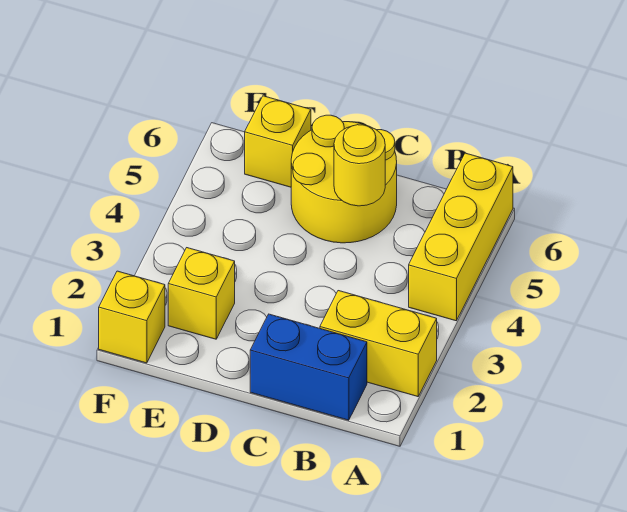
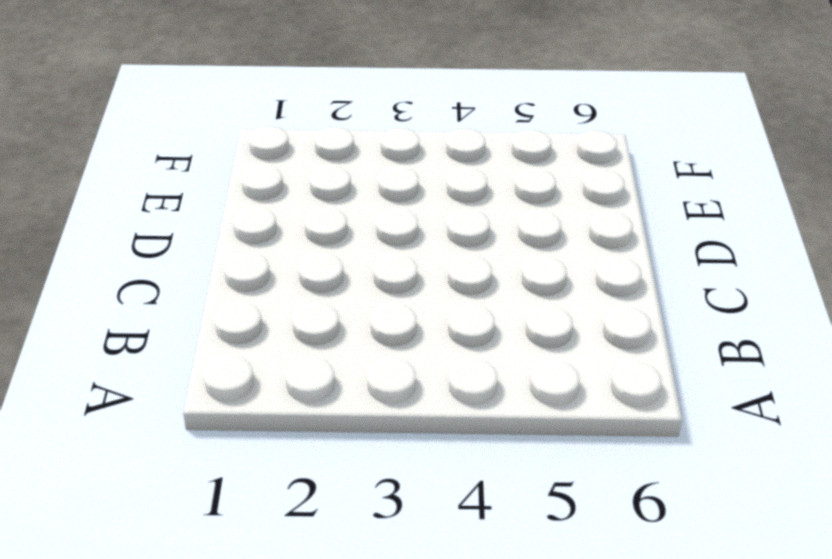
none -> yellow brick A2:B2 level 1
none -> yellow brick A4:A6 level 1

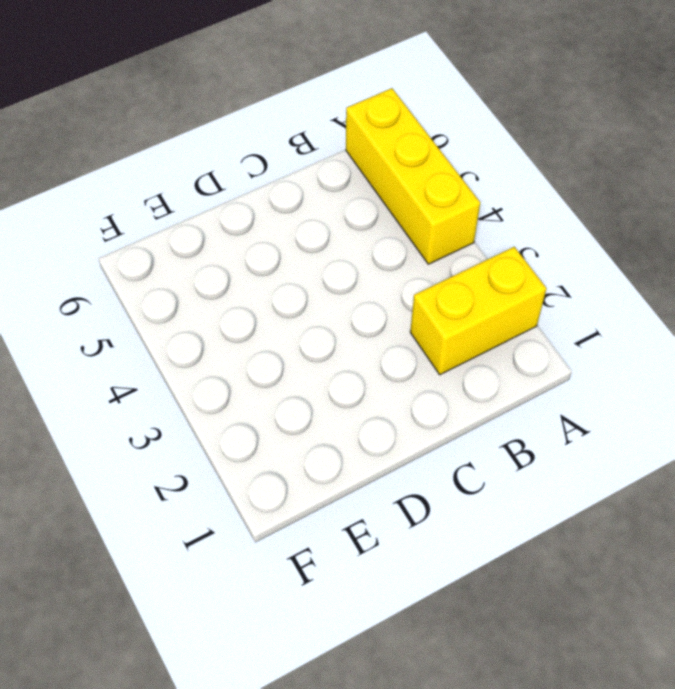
none -> blue brick B1:C1 level 1
none -> yellow round brick C5:D6 level 1

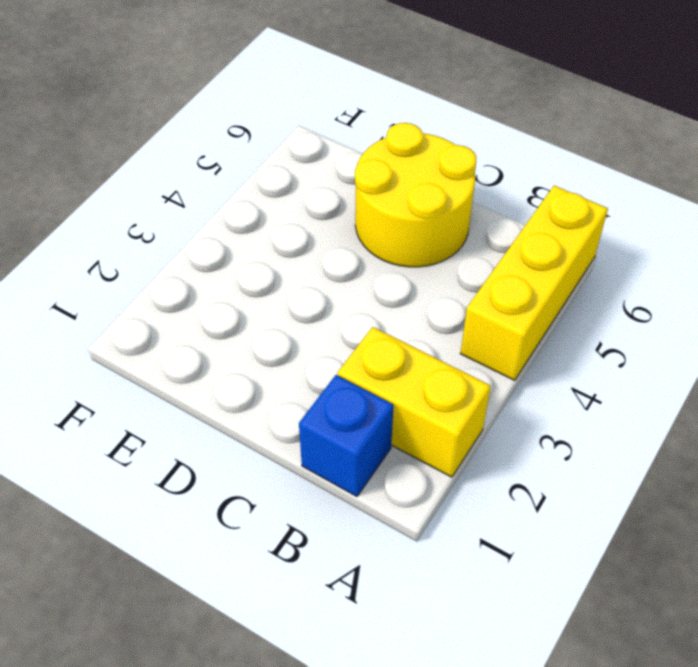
blue brick B1 level 1 -> blue brick B1:C1 level 1
none -> yellow brick E2 level 1
none -> yellow brick E6 level 1

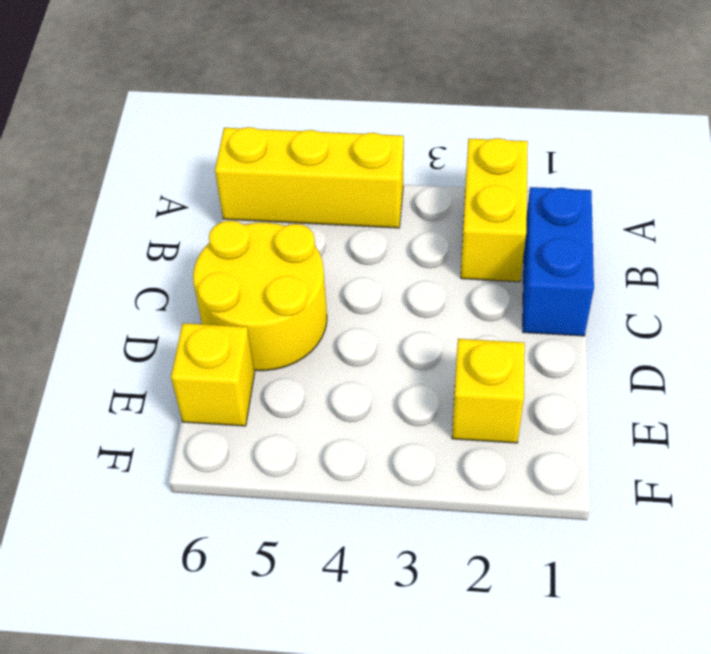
none -> yellow brick F1 level 1
none -> yellow round brick C5 level 2

